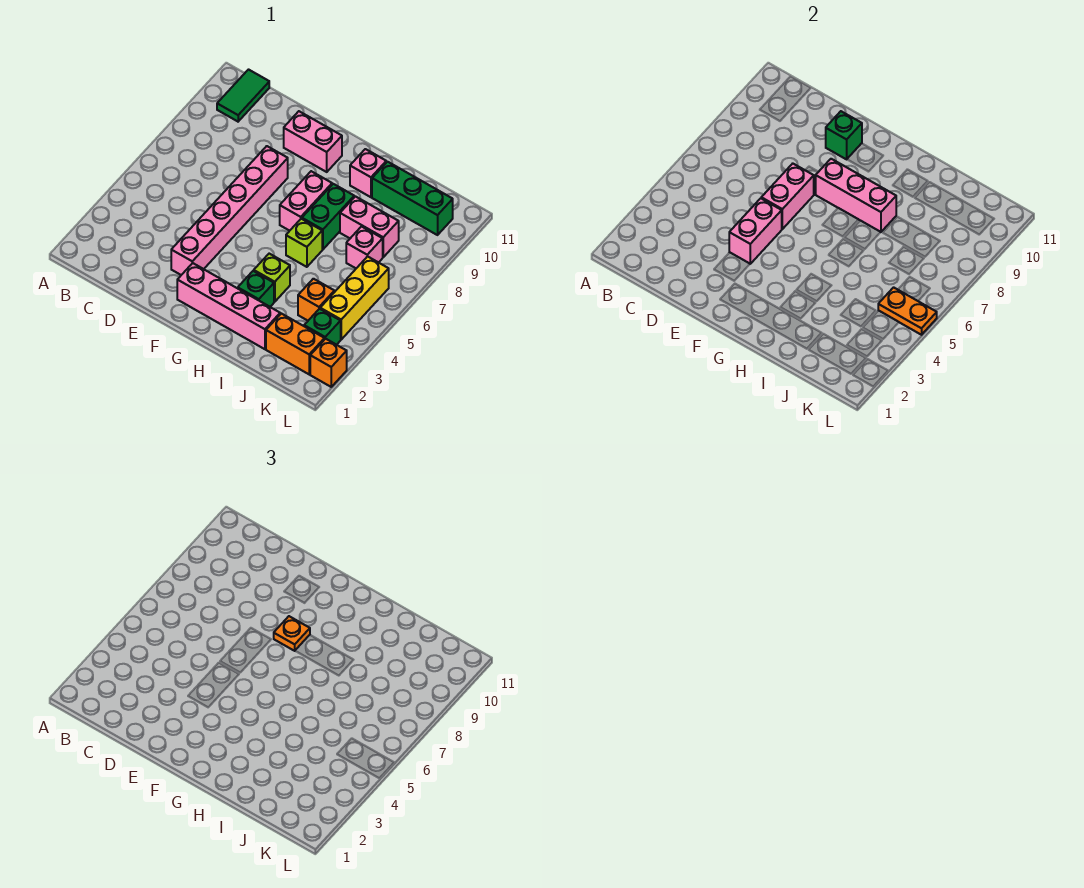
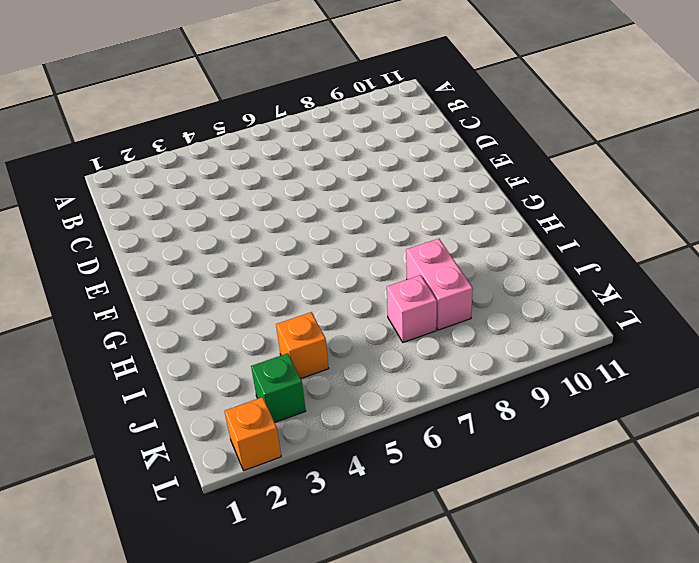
none -> green tile B10:B11 level 1
none -> pink brick E3:E8 level 1
none -> pink brick E10:F10 level 1

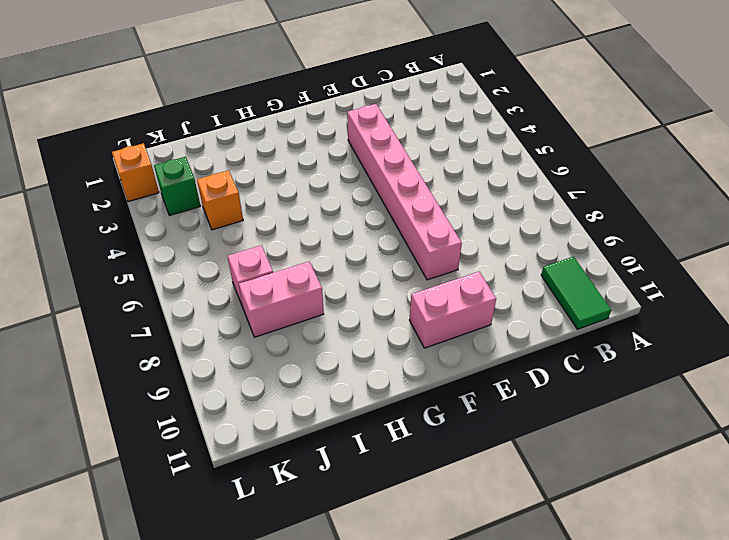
none -> pink brick F2:I2 level 1
none -> pink brick G7:G8 level 1
none -> green brick H3 level 1

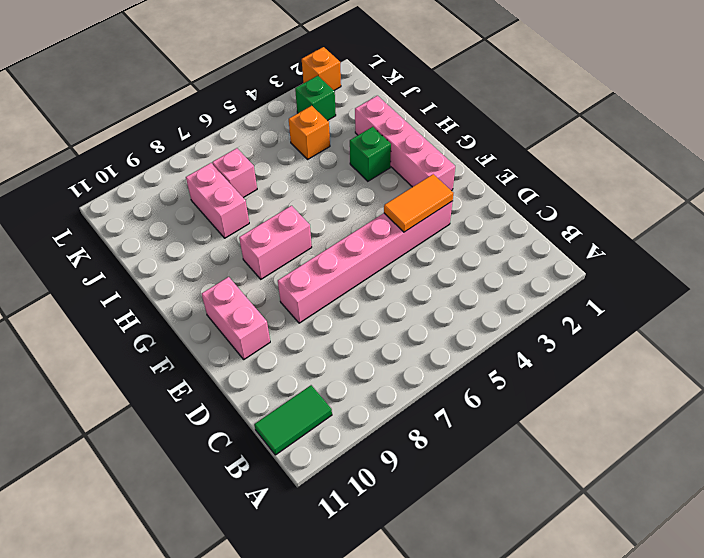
orange tile E3:E4 level 2 -> pink brick E4:E5 level 2
none -> lime brick H4 level 1
none -> lime brick H6 level 1
none -> green brick H7:H8 level 1

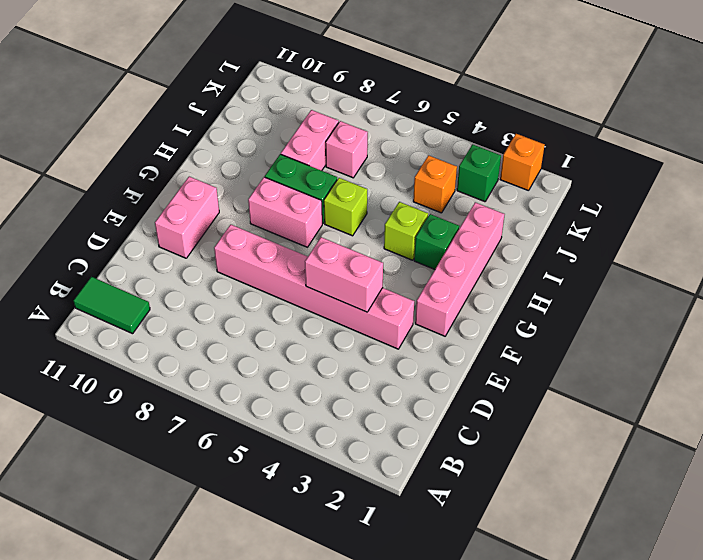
none -> pink brick H10 level 1
none -> green brick I10:K10 level 1
none -> orange brick J2:K2 level 1

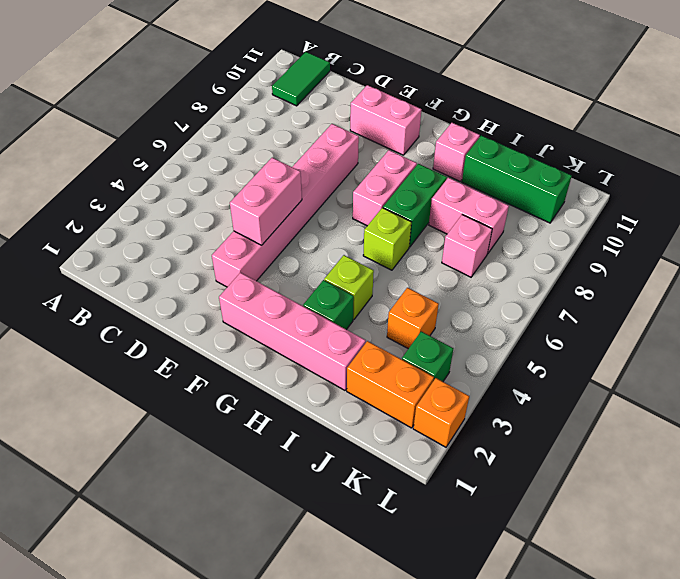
none -> yellow brick K4:K6 level 1
none -> pink brick E6:E7 level 2
none -> green brick E10 level 2

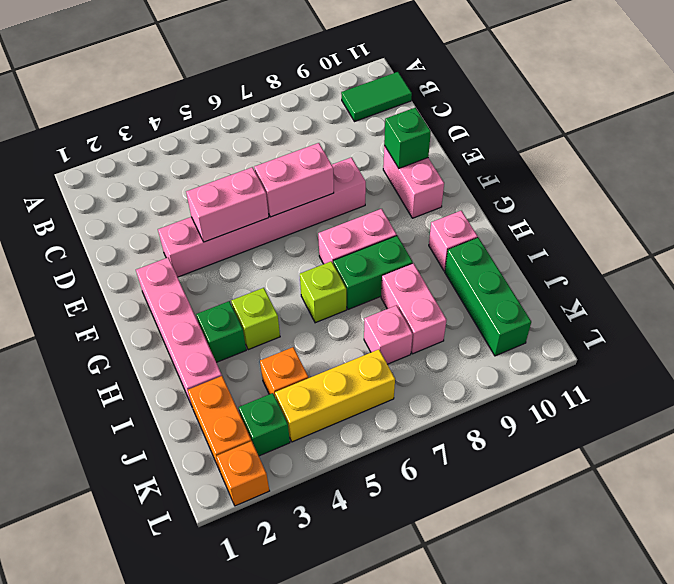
none -> pink brick F8:H8 level 2
none -> orange plate K5:L5 level 2
none -> orange plate F8 level 3

